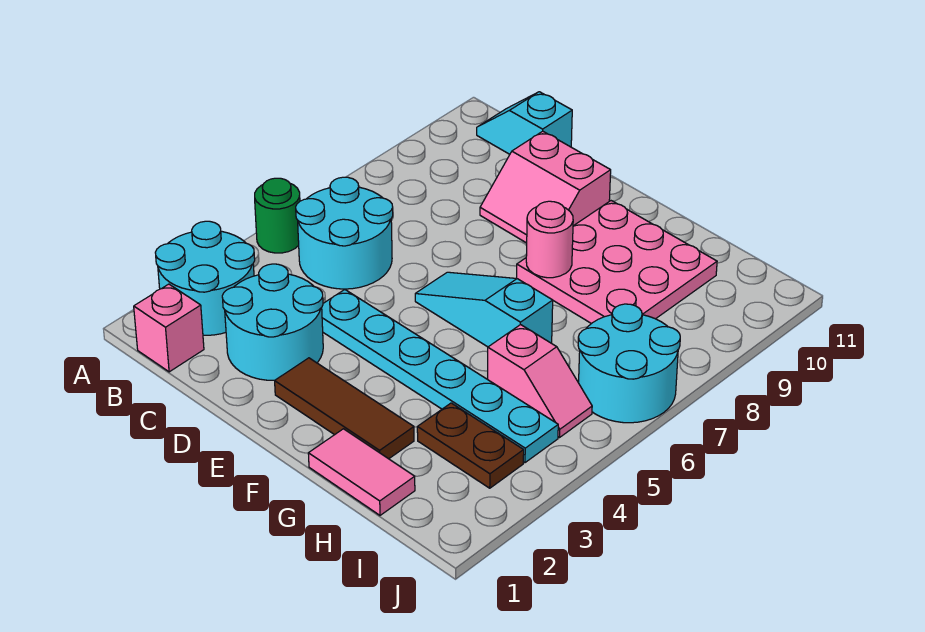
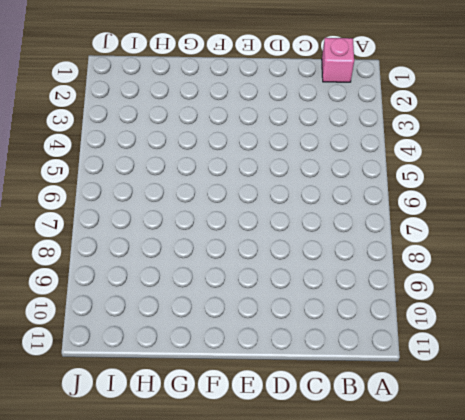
none -> cyan round brick A2:B3 level 1
none -> green round brick A5 level 1
none -> cyan round brick B5:C6 level 1

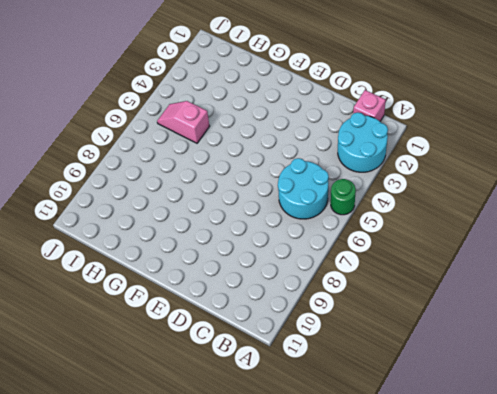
none -> cyan slope B11:C11 level 1 top C
none -> cyan round brick C2:D3 level 1
none -> cyan plate D4:I4 level 1

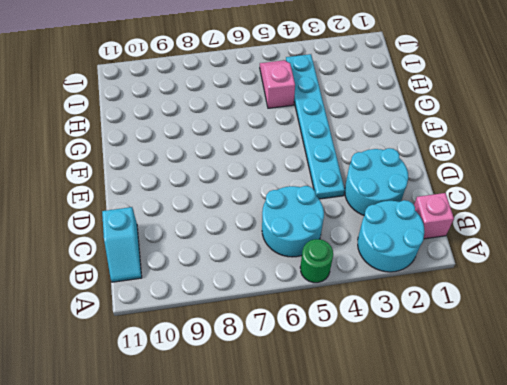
none -> pink slope D9:E10 level 1 top 10
none -> brown tile E2:G2 level 1
none -> cyan slope E6:G6 level 1 top G

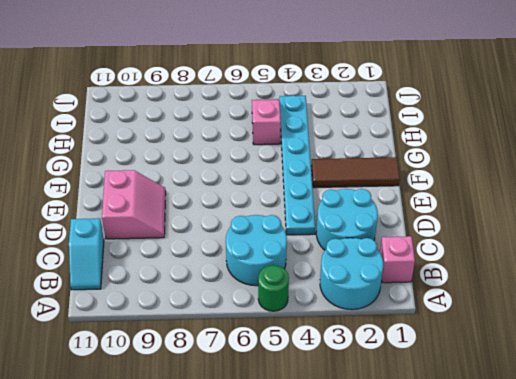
brown tile F1:F3 level 1 -> brown tile E2:G2 level 1
none -> cyan slope E6:G6 level 1 top G
none -> pink plate F8:H10 level 1
none -> pink tile G1:H1 level 1

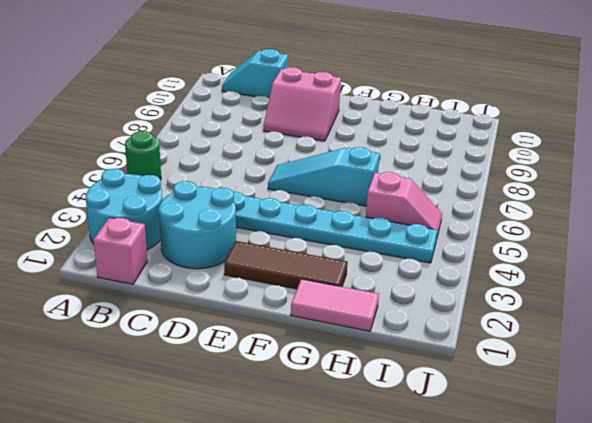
none -> cyan round brick B5:C6 level 1
none -> pink plate F8:H10 level 1
none -> brown plate H3:I3 level 1

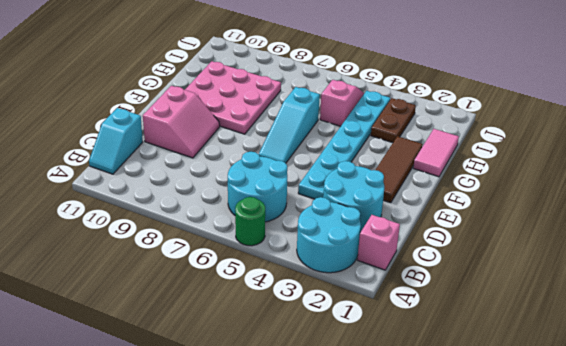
none -> cyan round brick I6:J7 level 1
none -> pink round brick F8 level 2

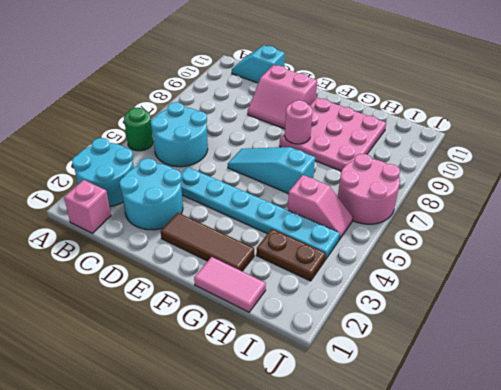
pink round brick I6:J7 level 1 -> cyan round brick I6:J7 level 1

